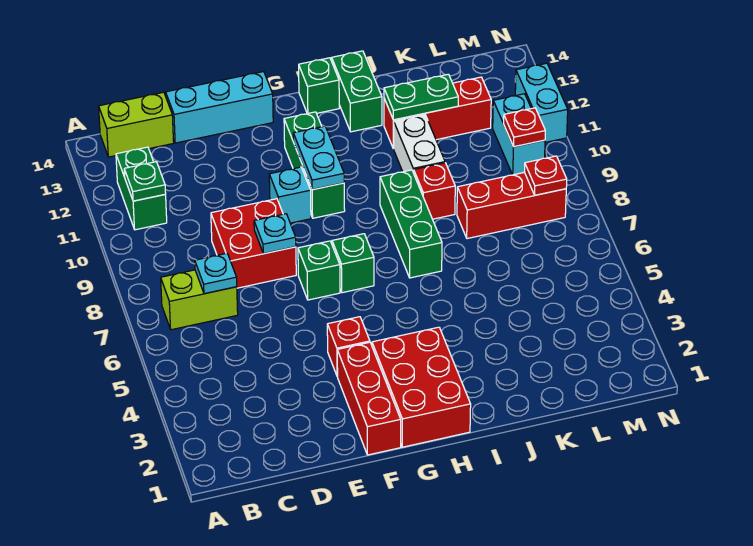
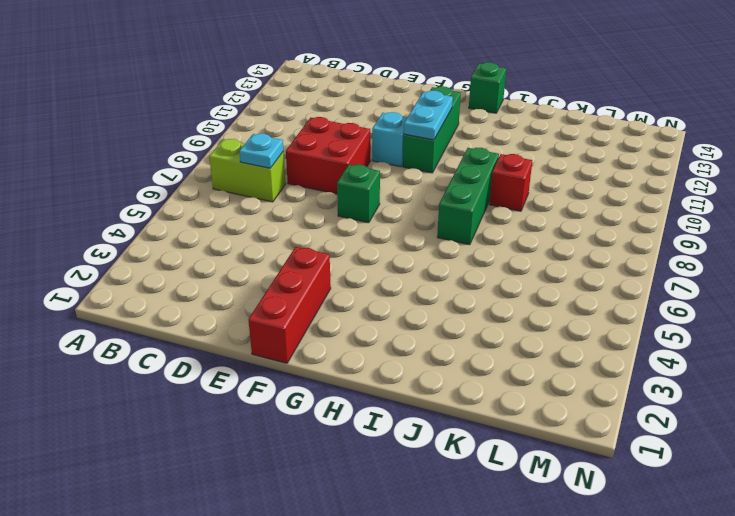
none -> green brick B11:B12 level 1
none -> lime brick B14:C14 level 1
none -> cyan brick D14:F14 level 1

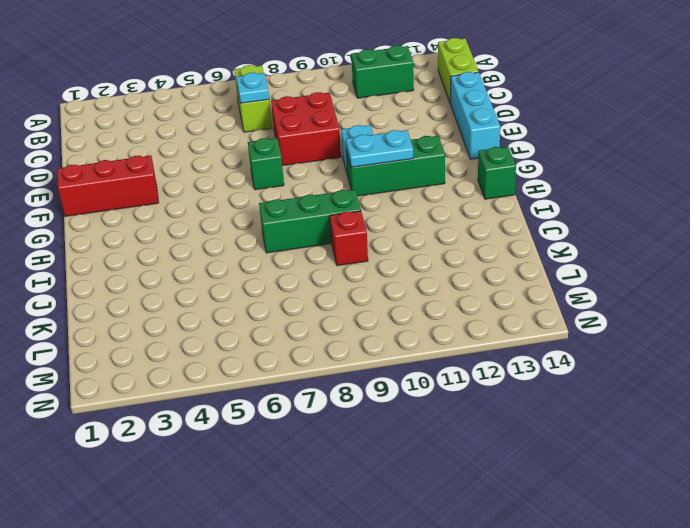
none -> red brick F4 level 1
none -> red brick G1:H3 level 1
none -> green brick G7 level 1

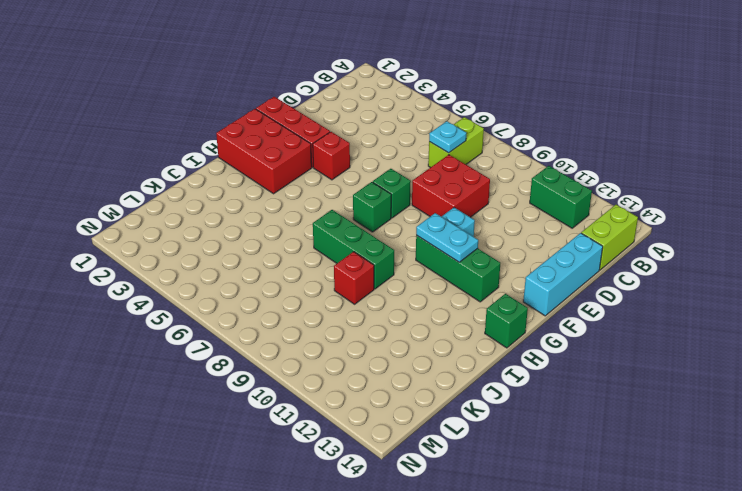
none -> green brick I13:I14 level 1
none -> white brick J10:J11 level 1
none -> red brick J12:L12 level 1

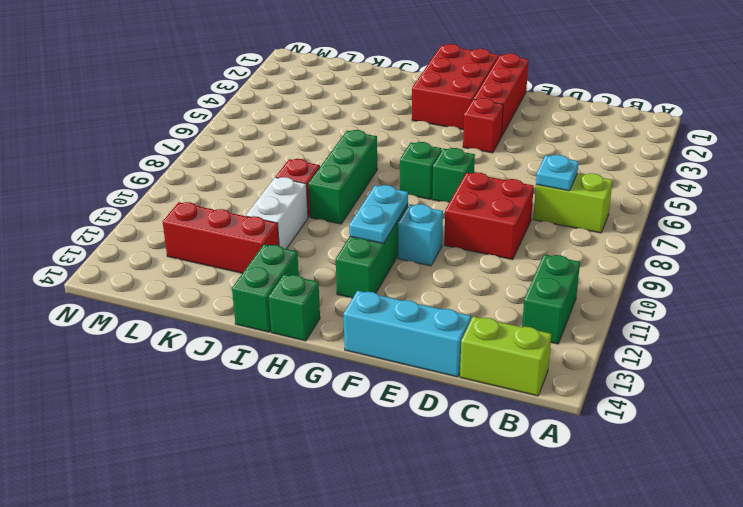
none -> red brick K8:M8 level 1
none -> cyan brick M10:M11 level 1
none -> cyan brick N11:N12 level 1

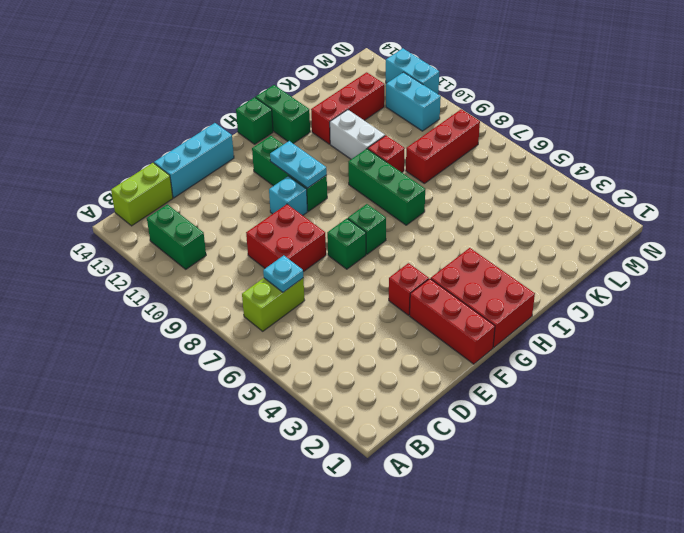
none -> green plate B11 level 2
none -> cyan plate E8 level 2
none -> green plate J12:K12 level 2

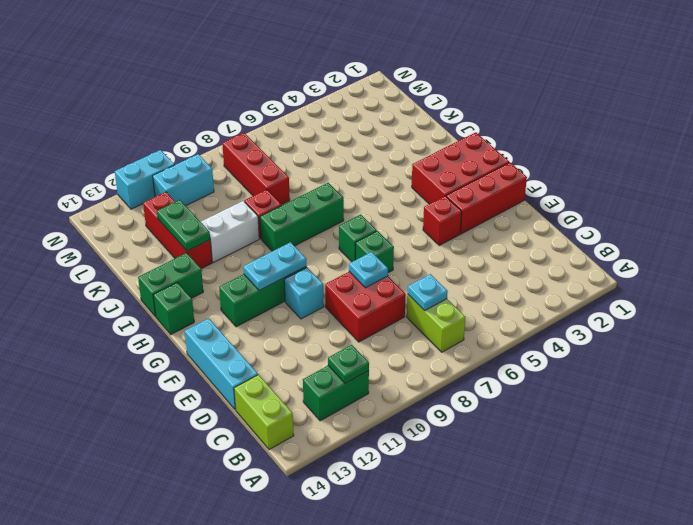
none -> red plate M8 level 2
none -> red plate M10 level 2

